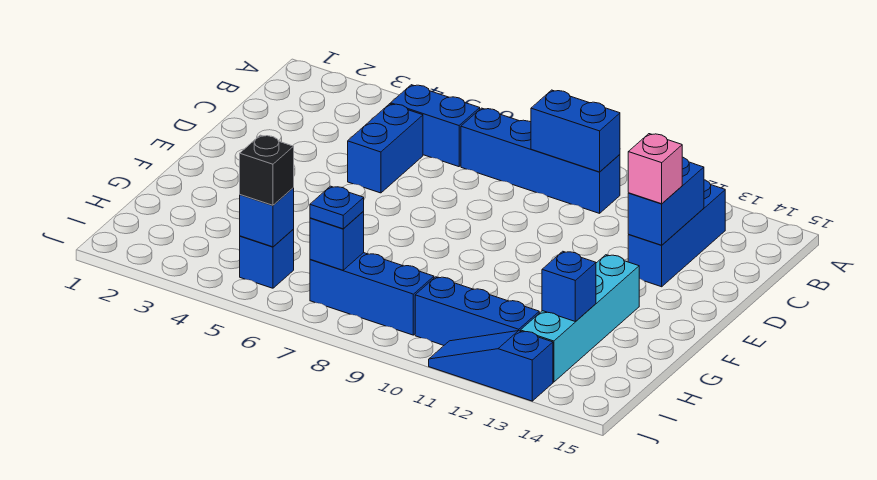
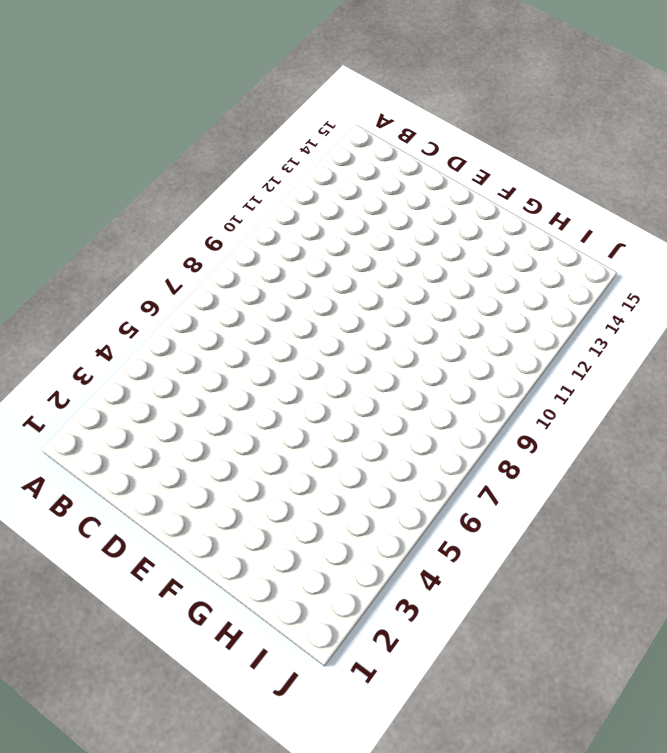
none -> blue brick B5:B6 level 1
none -> blue brick B7:B10 level 1
none -> blue brick B13:D13 level 1

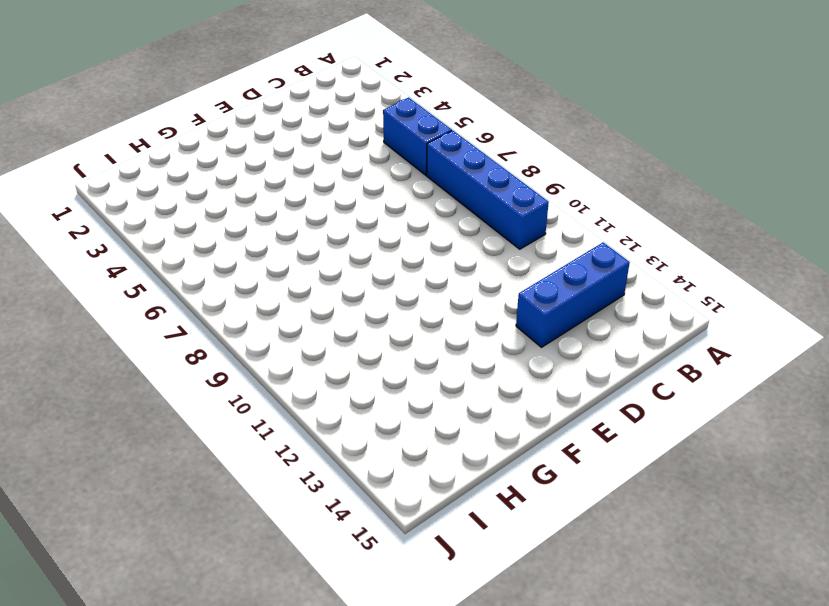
none -> blue brick C5:D5 level 1
none -> cyan brick F13:I13 level 1
none -> blue brick I5 level 1

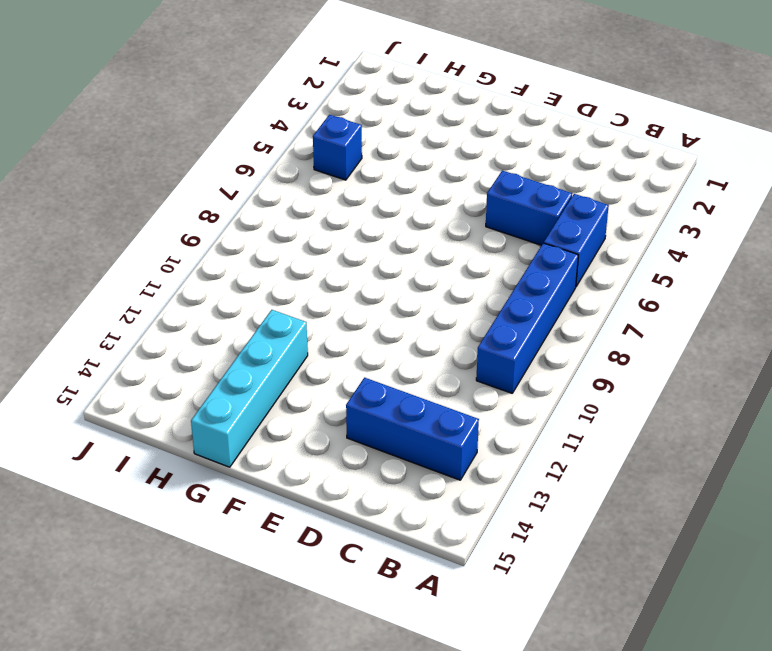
cyan brick G12:G15 level 1 -> cyan brick F13:I13 level 1
none -> blue brick I7:I9 level 1
none -> blue brick I10:I12 level 1
none -> blue slope J11:J13 level 1 top 13

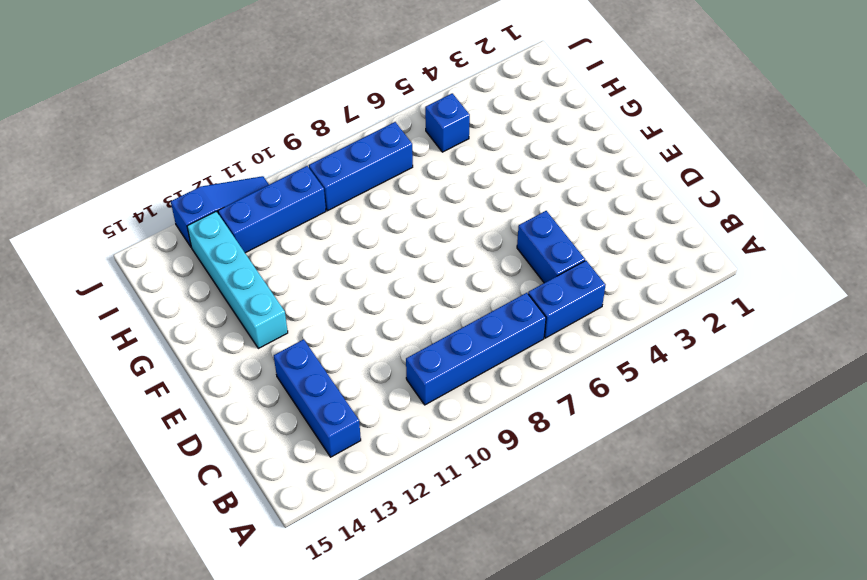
none -> blue brick B9:B10 level 2
none -> blue brick C13:D13 level 2
none -> blue brick H13 level 2

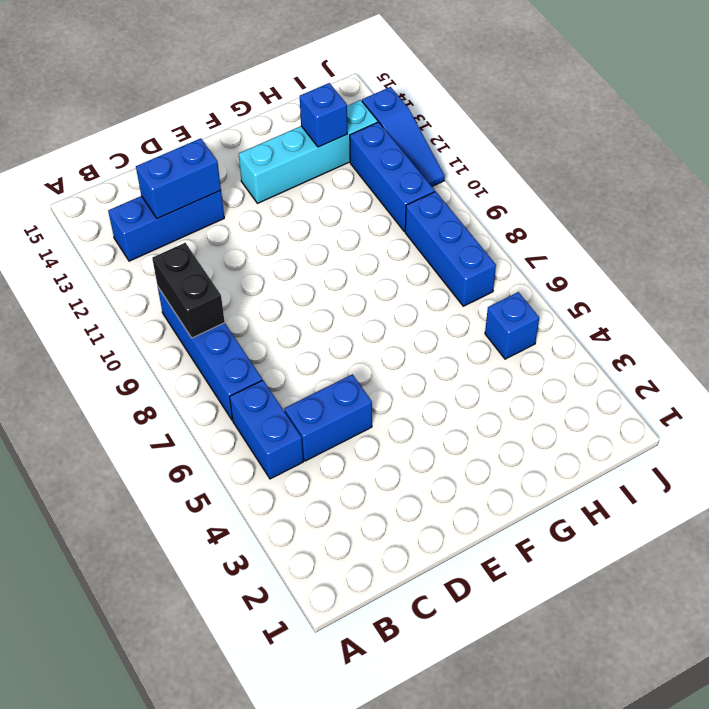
black brick B9:B10 level 2 -> blue brick B9:B10 level 2
none -> blue brick I5 level 2
none -> blue brick I7 level 2
none -> pink brick D13 level 3

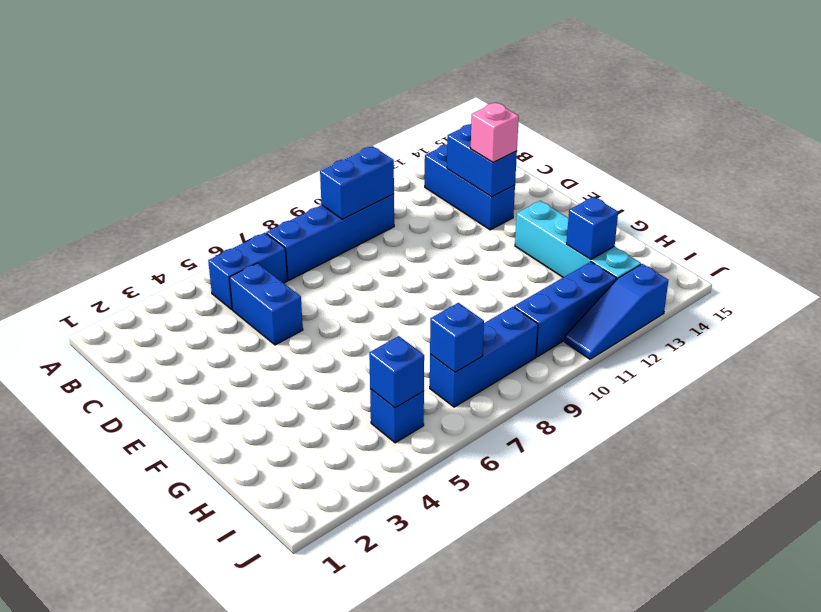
none -> black brick I5 level 3
none -> blue plate I7 level 3

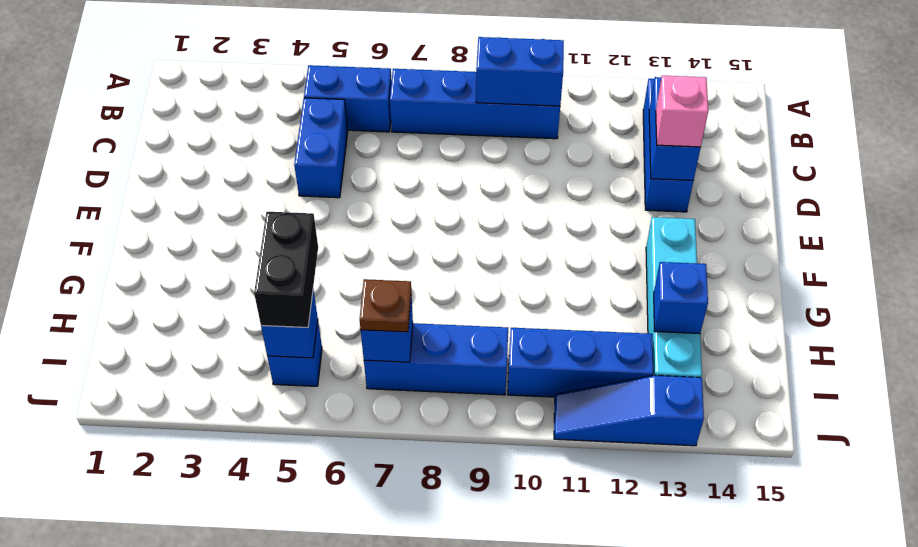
black brick H5:I5 level 3 -> black brick I5 level 3
brown plate I7 level 3 -> blue plate I7 level 3

